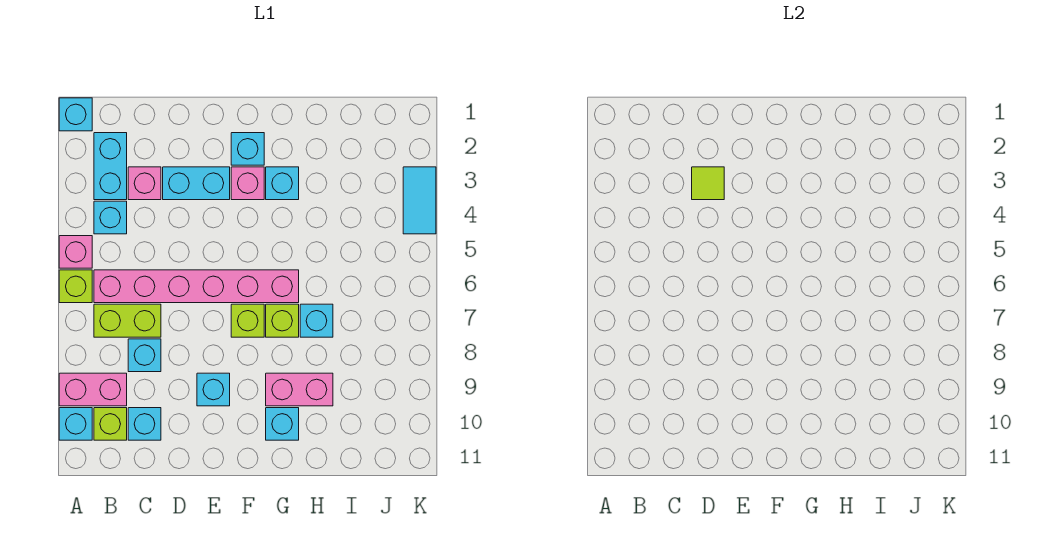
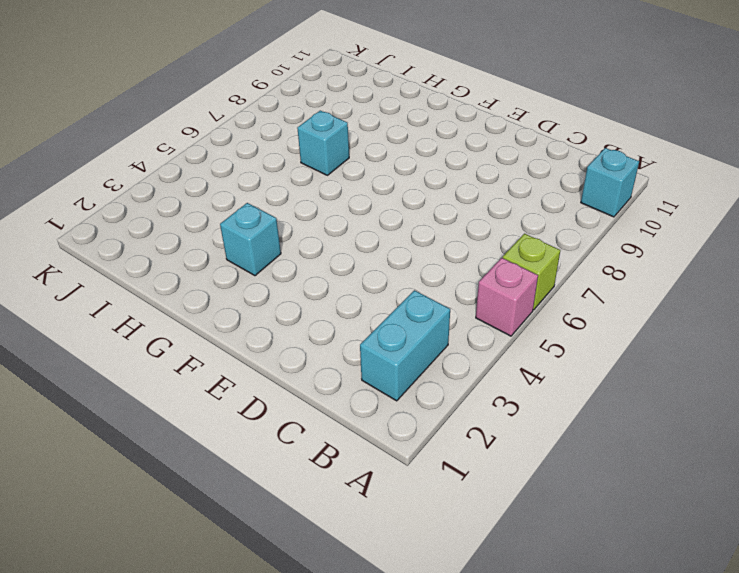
none -> cyan brick A1 level 1
none -> pink brick A9:B9 level 1
none -> cyan brick B4 level 1

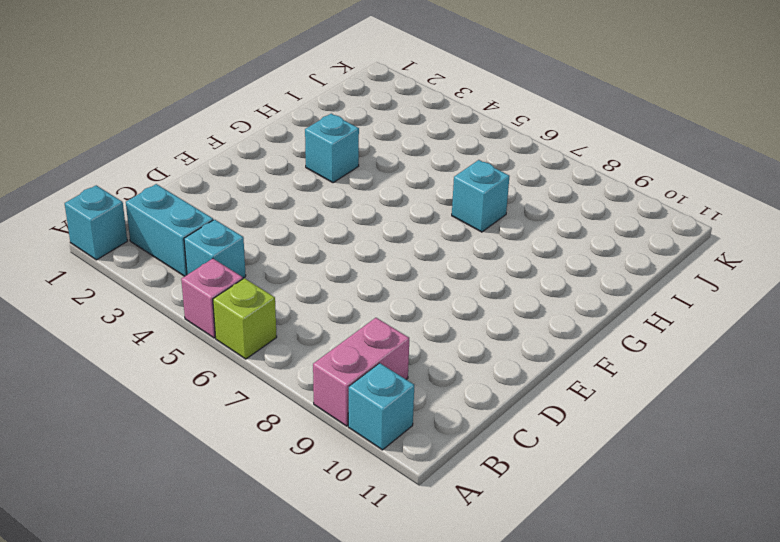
none -> pink brick B6:G6 level 1
none -> lime brick B7:C7 level 1
none -> lime brick B10 level 1

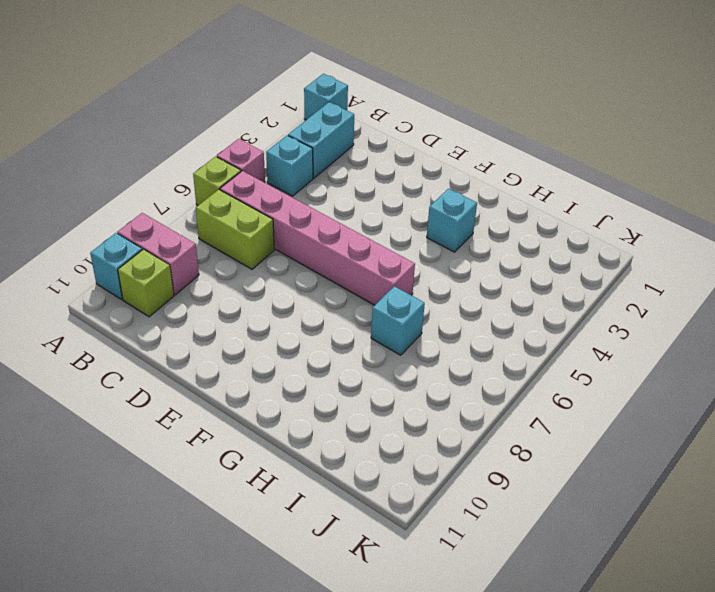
none -> pink brick C3 level 1
none -> cyan brick C8 level 1
none -> cyan brick C10 level 1

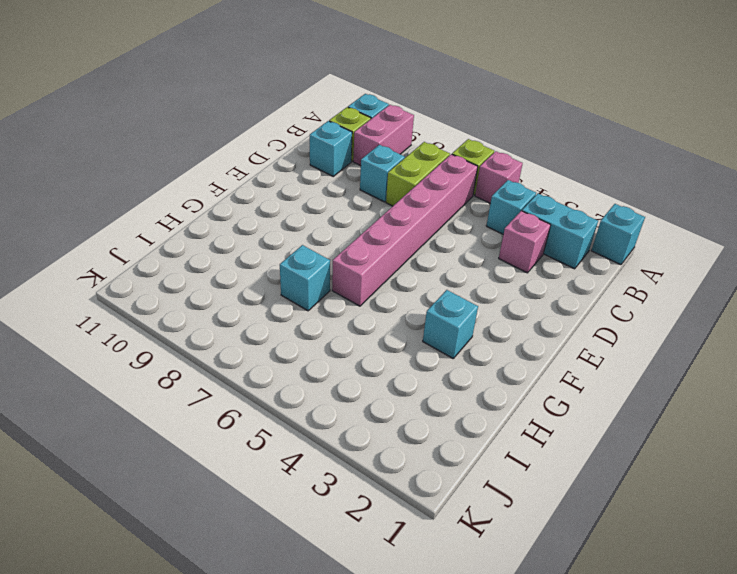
none -> cyan brick D3:E3 level 1
none -> cyan brick E9 level 1
none -> cyan brick F2 level 1

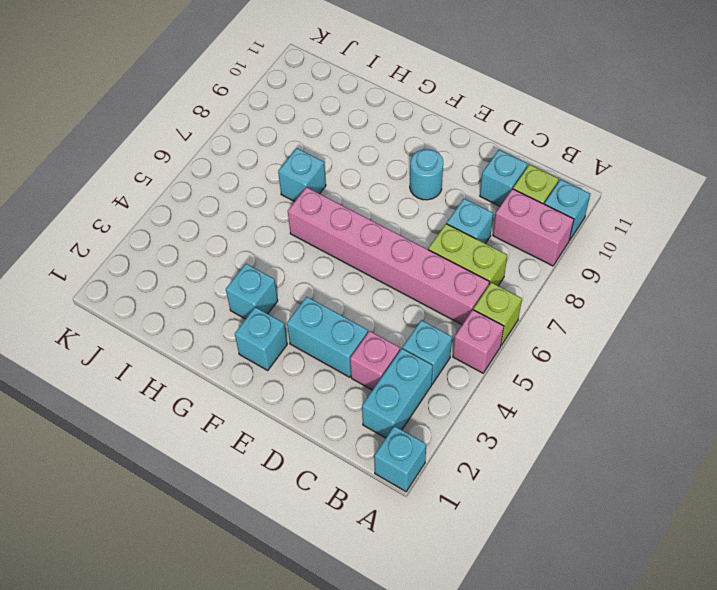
cyan round brick E9 level 1 -> cyan brick E9 level 1
none -> pink brick F3 level 1
none -> lime brick F7 level 1
none -> lime brick G7 level 1

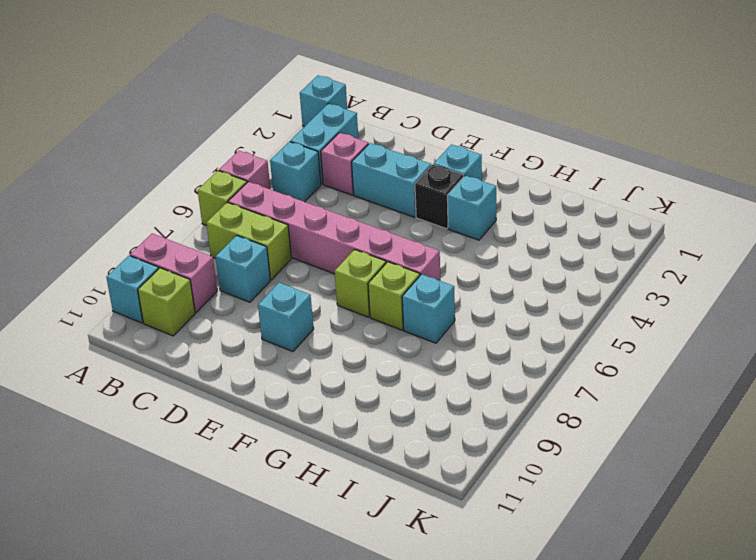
black brick F3 level 1 -> pink brick F3 level 1
none -> cyan brick C10 level 1
none -> pink brick G9:H9 level 1
none -> cyan brick G10 level 1

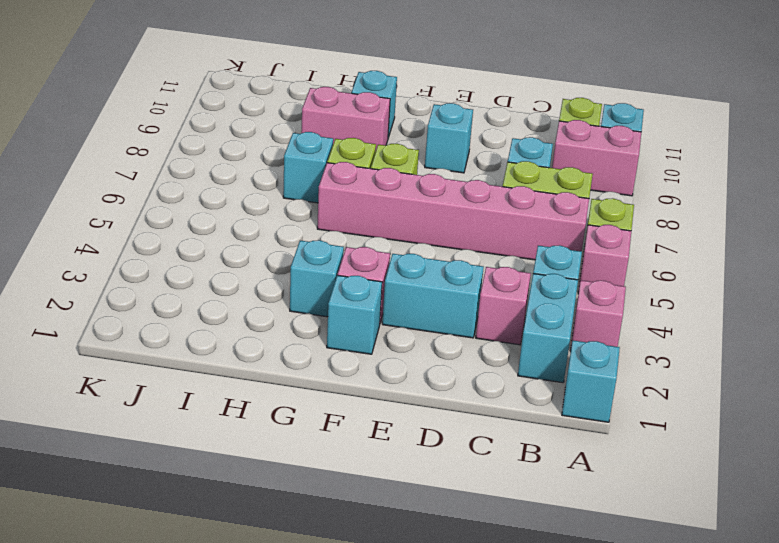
pink brick A3 level 1 -> none
none -> cyan brick C10 level 1
none -> cyan tile K3:K4 level 1
none -> lime tile D3 level 2

